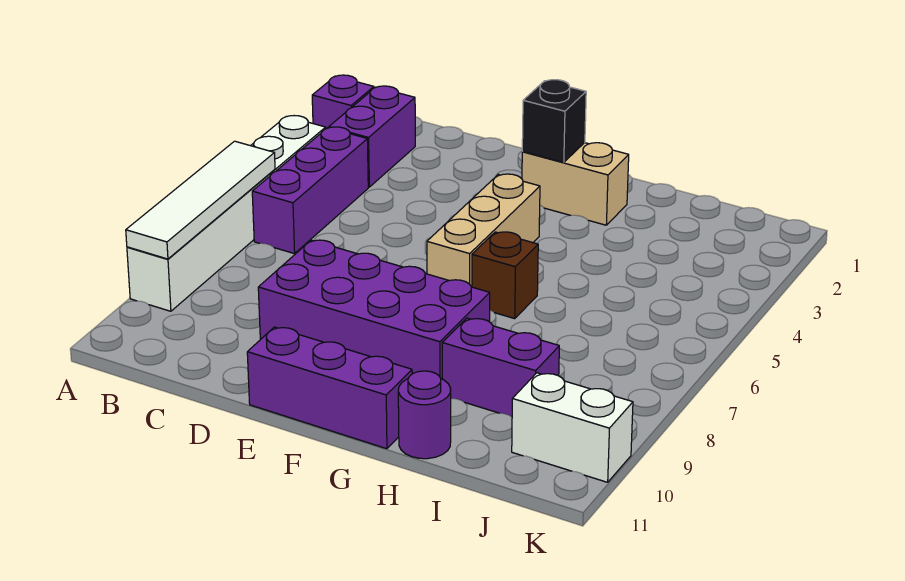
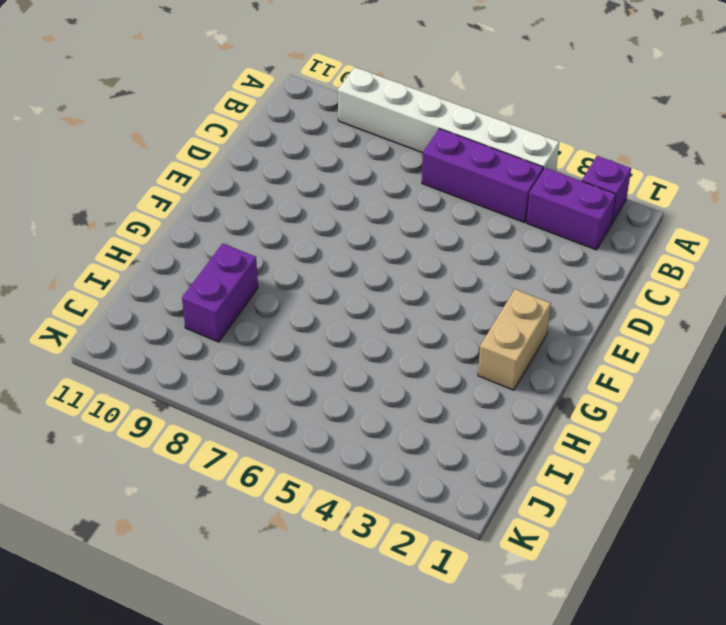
none -> purple brick D8:G9 level 1
none -> purple brick E11:G11 level 1
none -> tan brick F4:F6 level 1

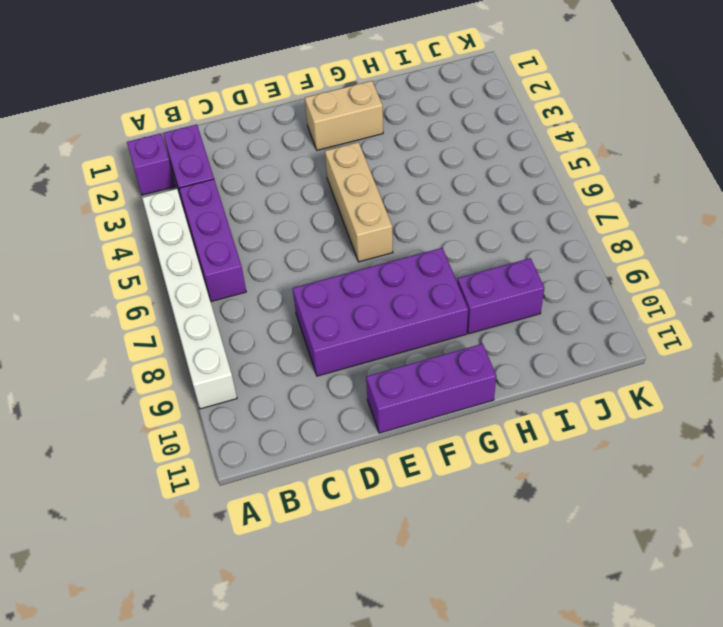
none -> brown brick G6 level 1
none -> purple round brick H11 level 1
none -> white brick J10:K10 level 1

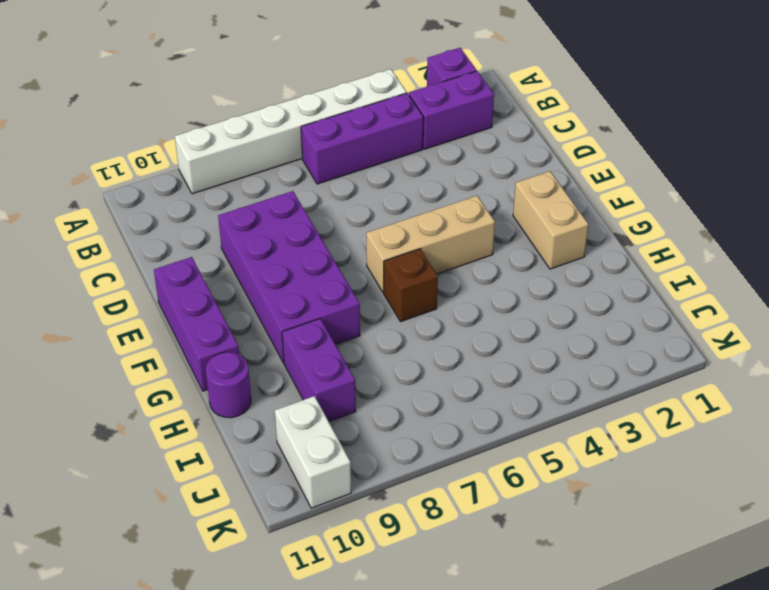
none -> white tile A6:A9 level 2
none -> black brick F2 level 2

